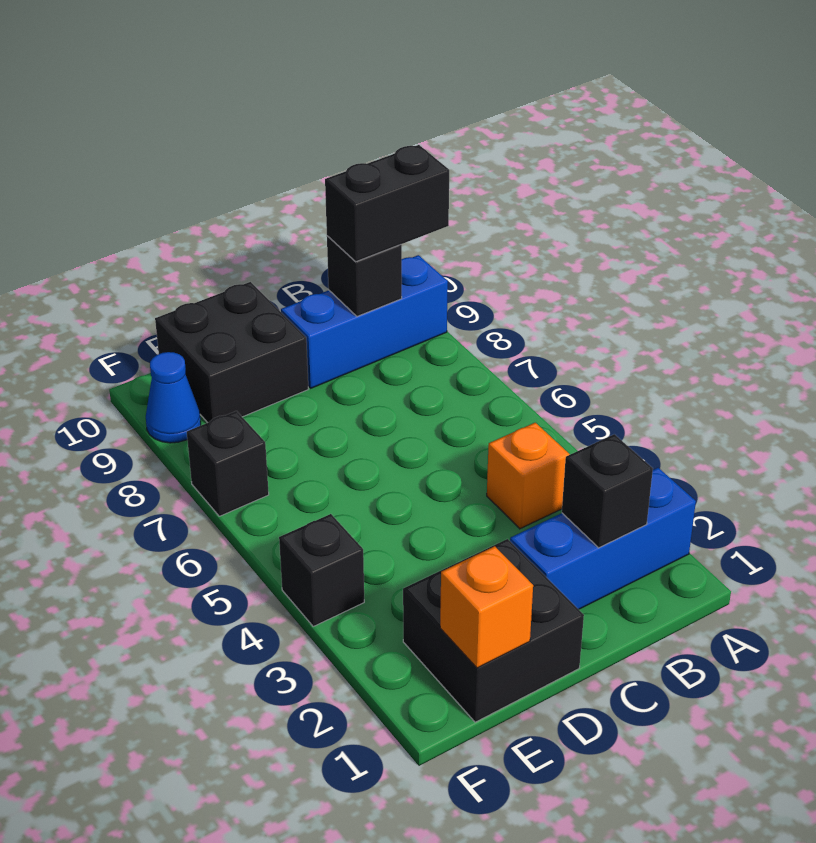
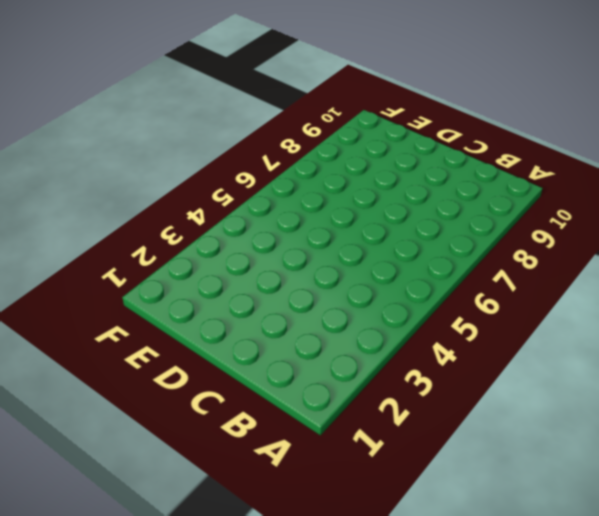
none -> blue brick A2:C2 level 1
none -> blue brick A9:C9 level 1
none -> orange brick B4 level 1

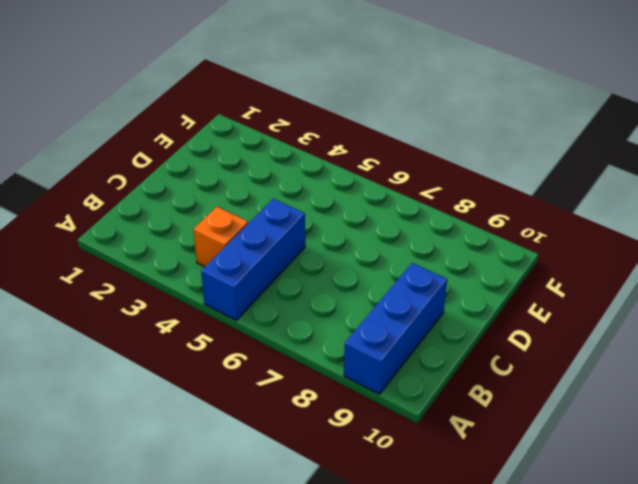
blue brick A5:C5 level 1 -> blue brick A2:C2 level 1
none -> black brick D1:E2 level 1
none -> black brick D9:E10 level 1
none -> black brick F4 level 1

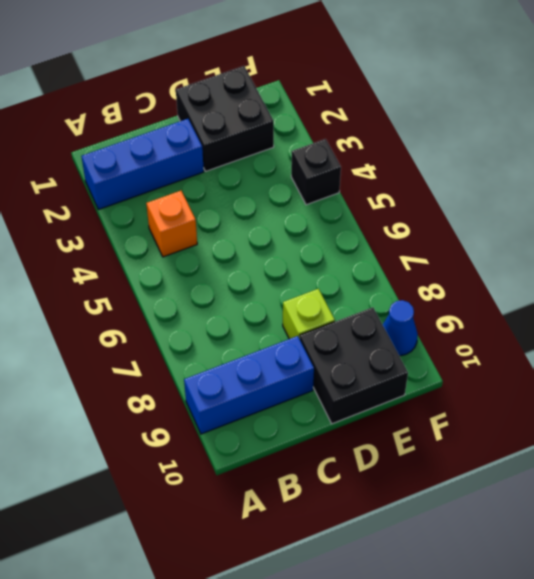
lime brick D8 level 1 -> none
none -> black brick F7 level 1
none -> black brick B2 level 2
none -> black brick B9 level 2

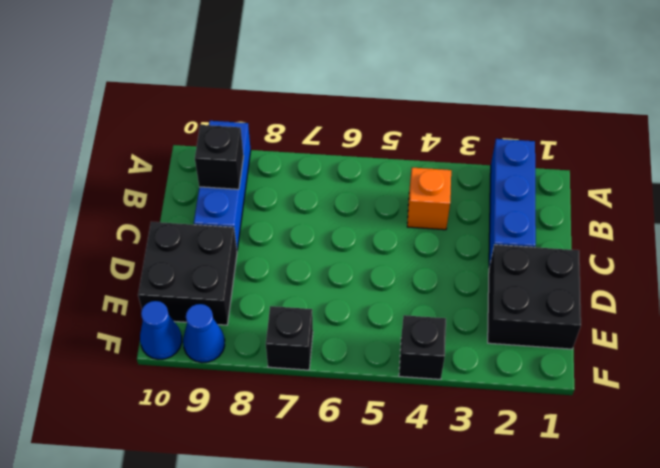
blue cone F10 level 1 -> none
none -> black brick B2 level 2
none -> orange brick E1 level 2
none -> black brick A9:B9 level 3

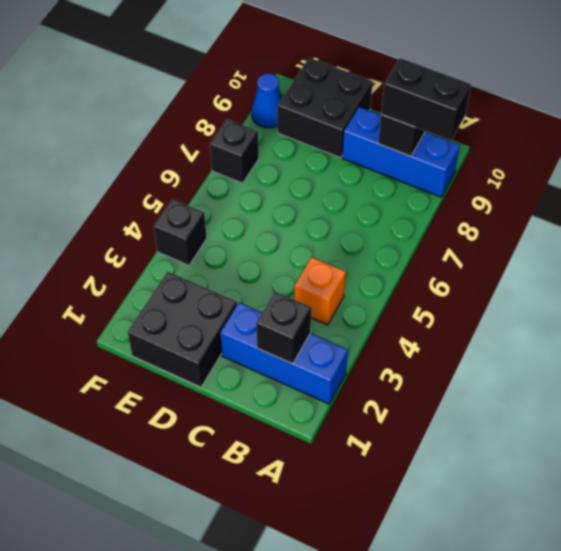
none -> orange brick E1 level 2

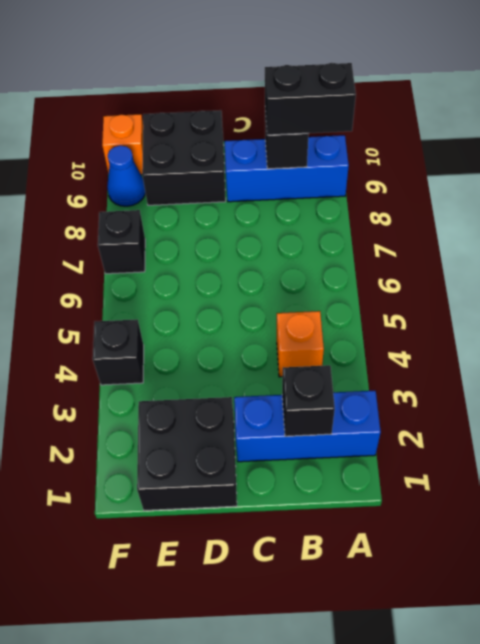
orange brick F10 level 1 -> orange brick E1 level 2

